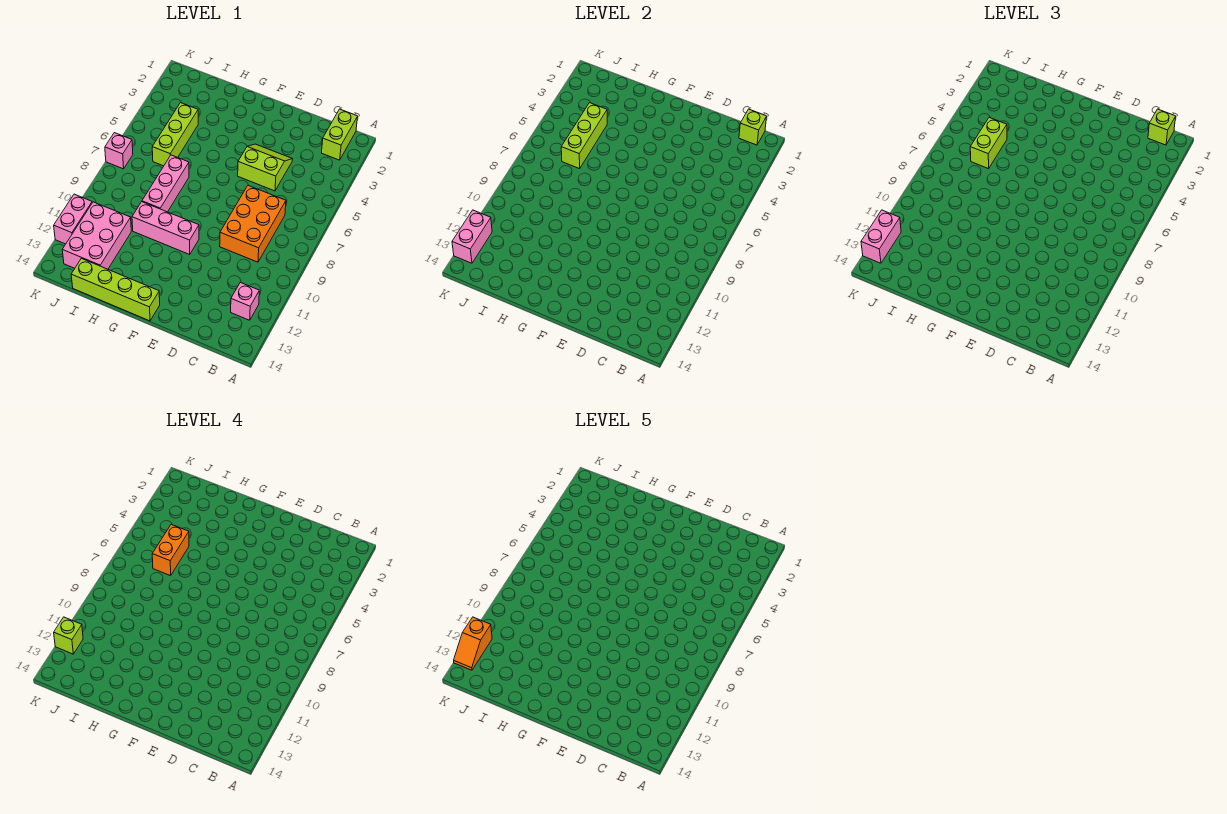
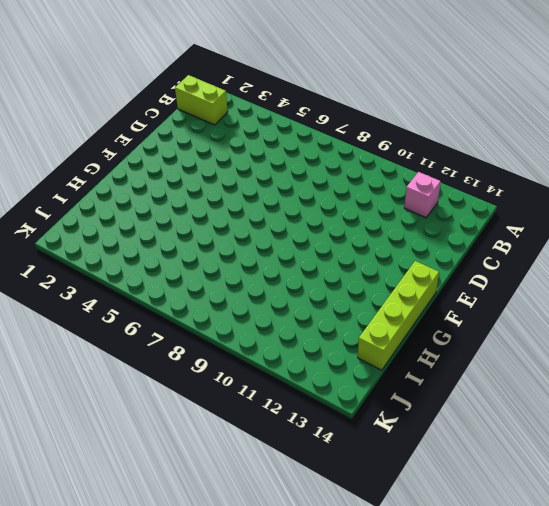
none -> orange brick C7:D9 level 1
none -> lime slope D4:E5 level 1 top 5
none -> pink brick F10:H10 level 1

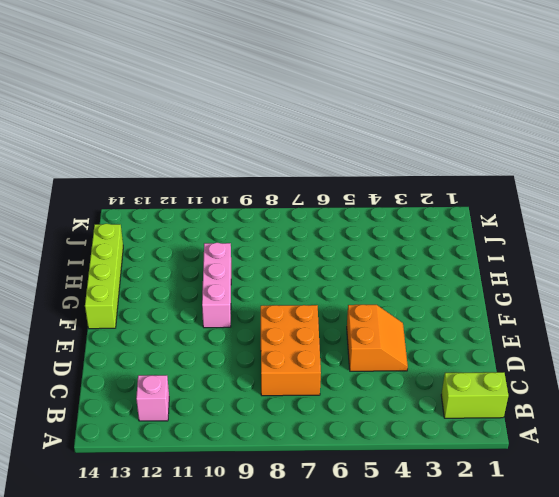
orange brick C7:E8 level 1 -> orange brick C7:D9 level 1
orange slope D4:E5 level 1 top 5 -> lime slope D4:E5 level 1 top 5
none -> pink brick H7:H9 level 1
none -> lime brick I4:I6 level 1
none -> pink brick I11:J13 level 1

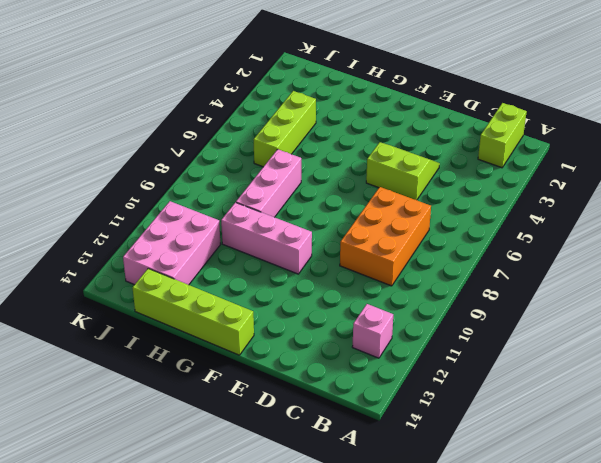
none -> pink brick K7 level 1
none -> pink brick K11:K12 level 1
none -> lime brick B1 level 2

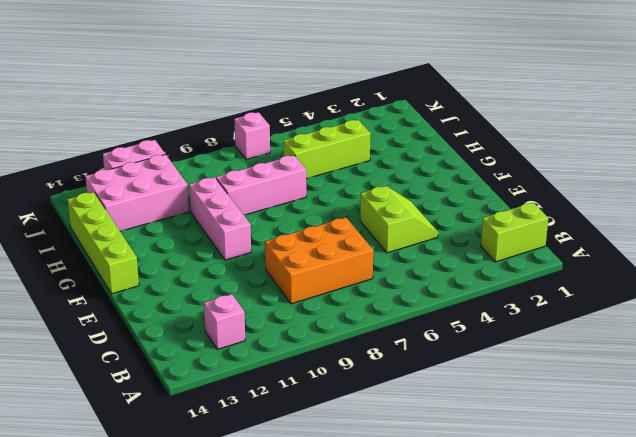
none -> lime brick B1 level 2
none -> lime brick I4:I6 level 2
none -> pink brick K12:K13 level 2

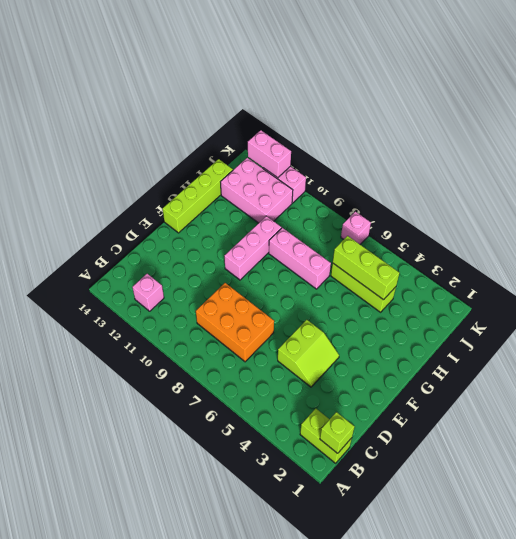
none -> lime brick B1 level 3
none -> lime brick I5:I6 level 3
none -> pink brick K12:K13 level 3

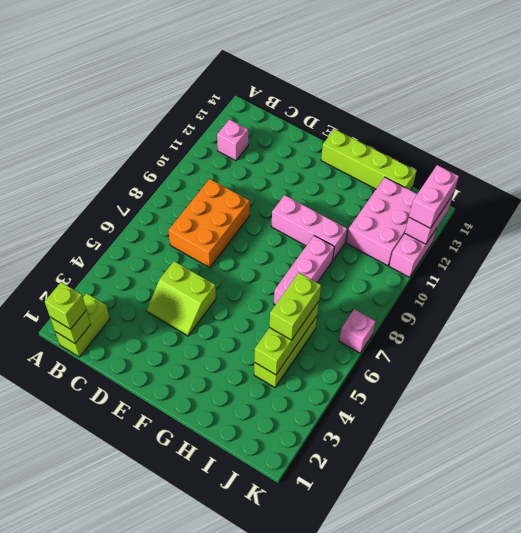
none -> orange brick I5:I6 level 4
none -> lime brick K12 level 4
none -> orange slope K12:K13 level 5 top 12

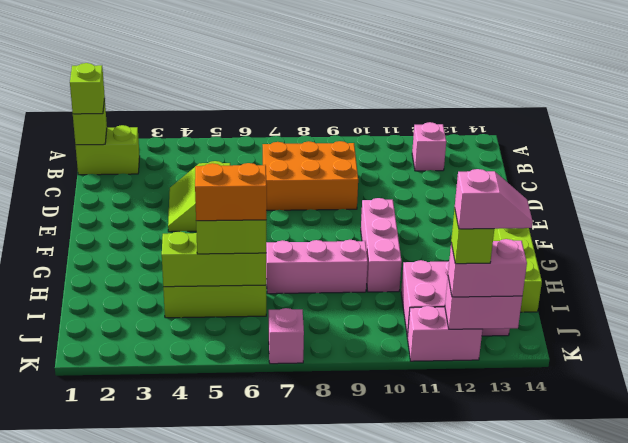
pink slope K12:K13 level 5 top 12 -> orange slope K12:K13 level 5 top 12

